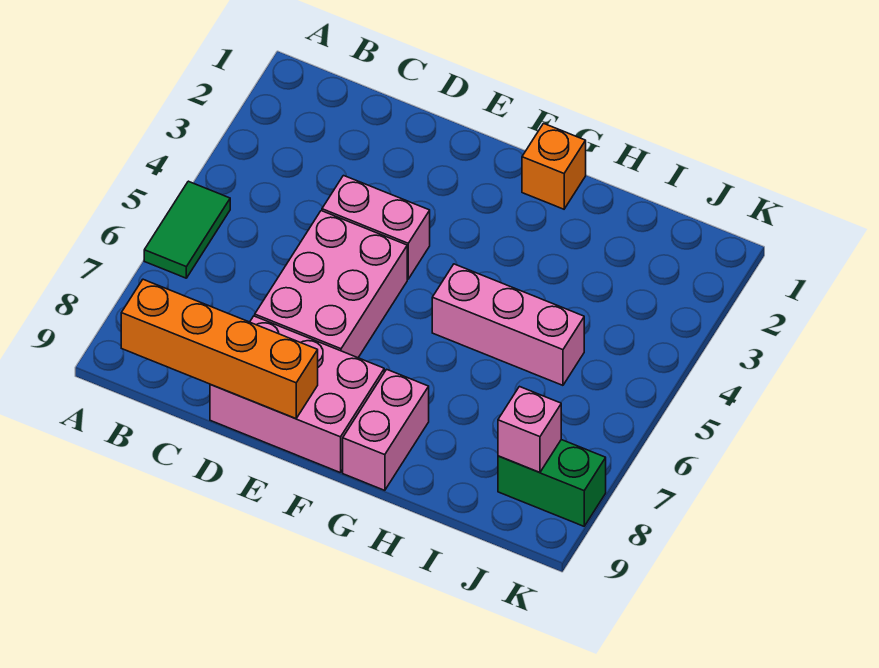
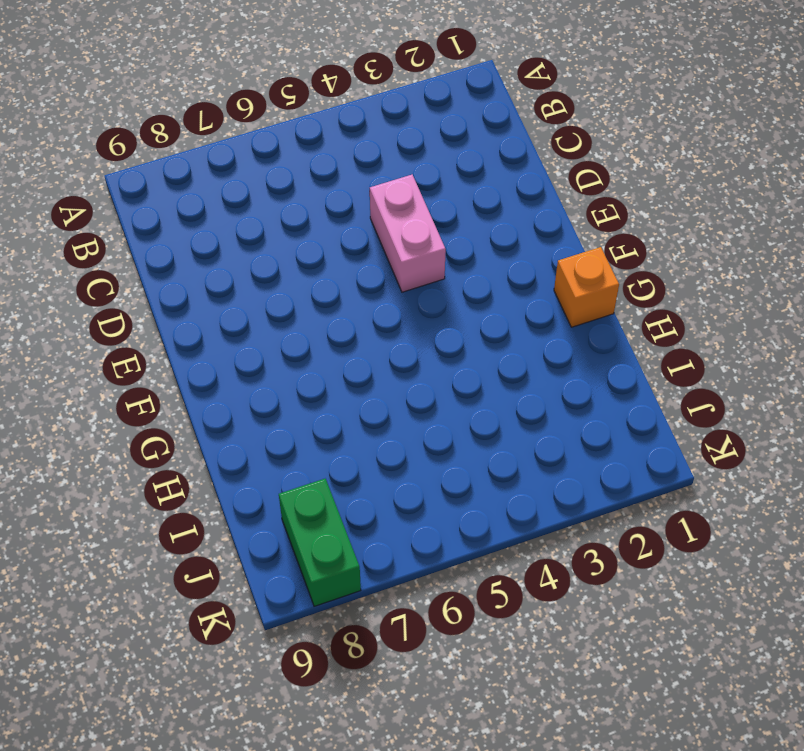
none -> green tile A5:A6 level 1
none -> pink brick D5:E7 level 1

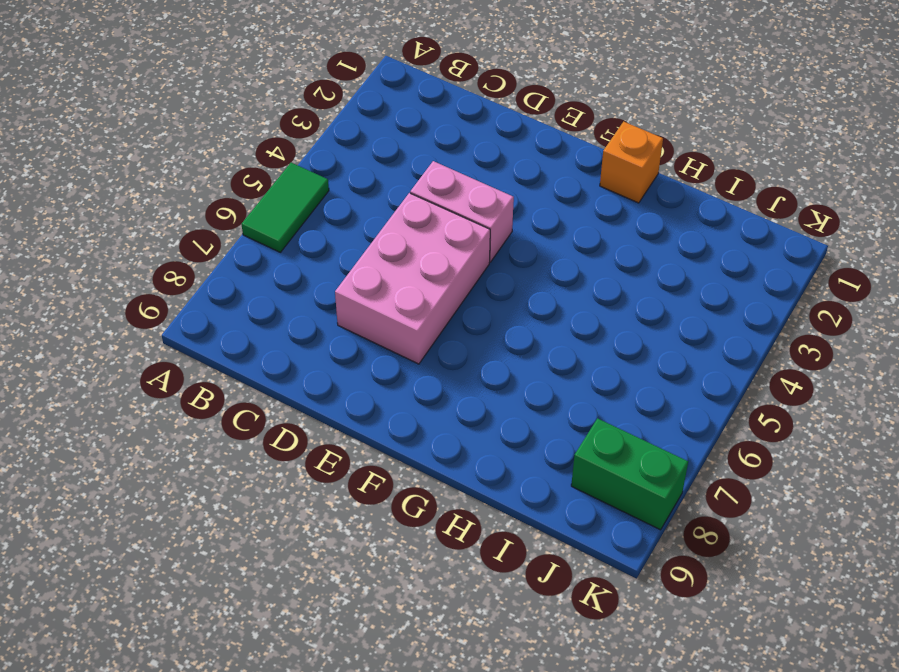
none -> pink brick D8:F9 level 1
none -> pink brick G5:I5 level 1

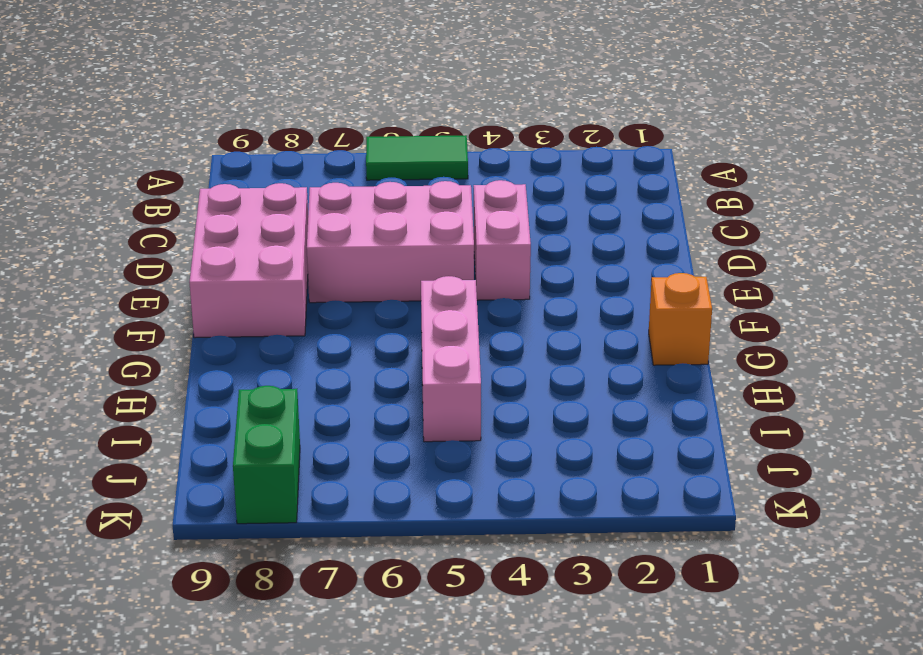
none -> pink brick G8:G9 level 1
none -> orange brick B9:E9 level 2

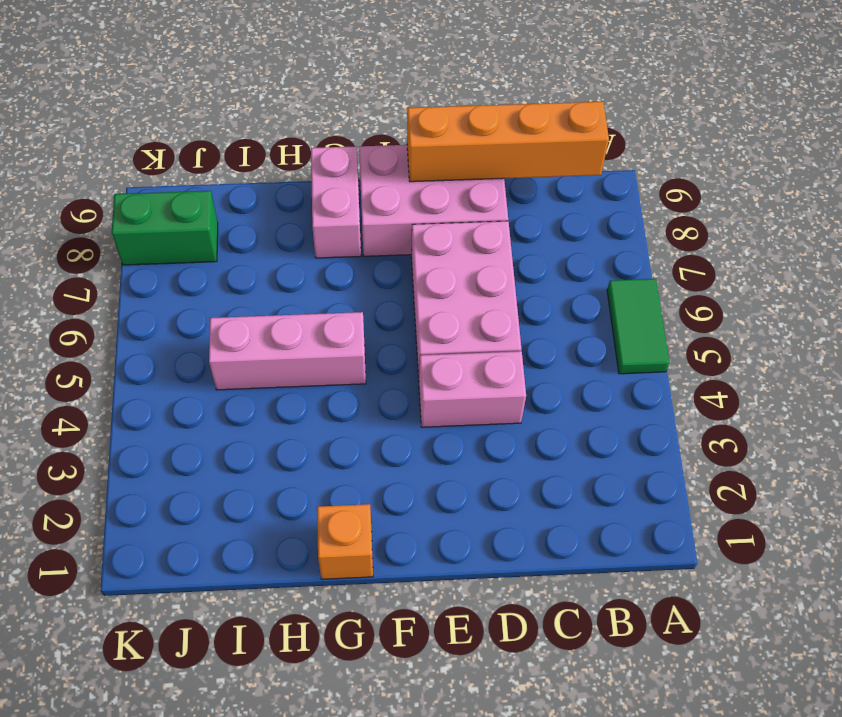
none -> pink brick J8 level 2

